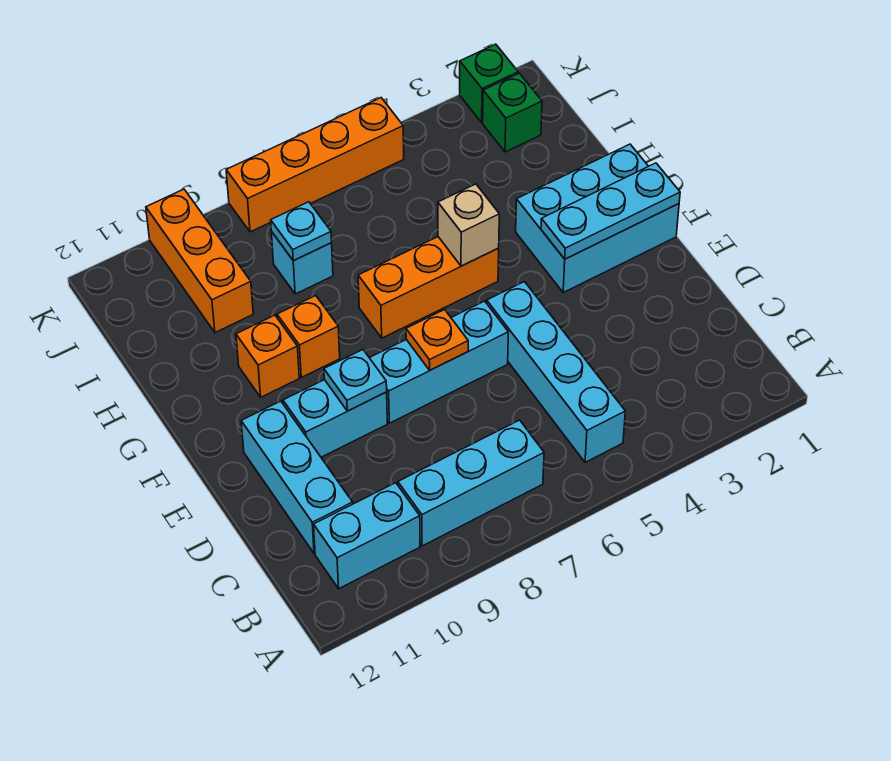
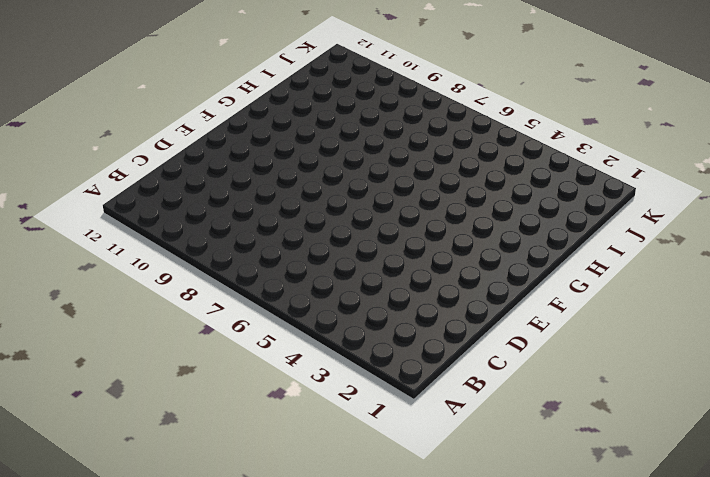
none -> cyan brick B5:E5 level 1
none -> cyan brick B7:B9 level 1
none -> cyan brick B10:B11 level 1

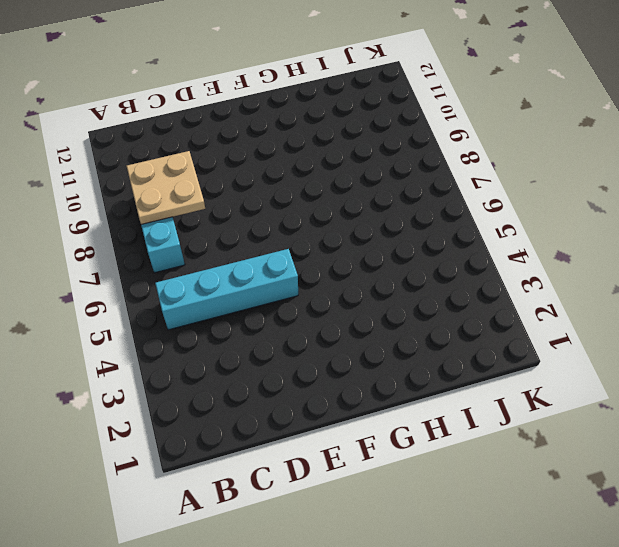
tan plate B8:C9 level 2 -> none
none -> cyan brick B10:B11 level 1
none -> cyan brick C11:E11 level 1
none -> cyan brick E6:E8 level 1

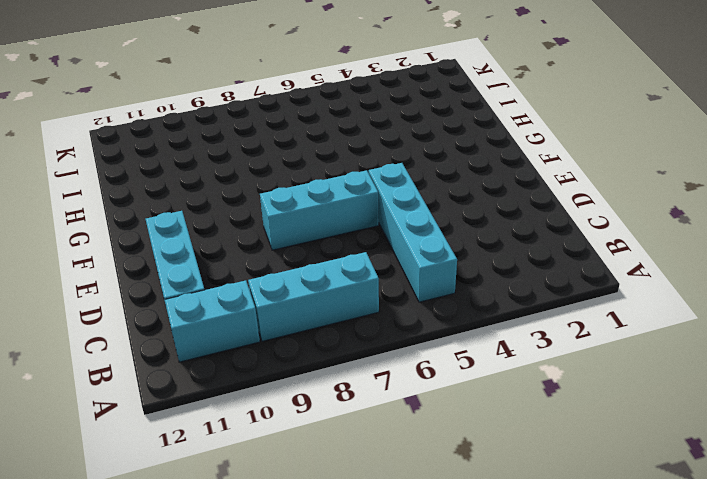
none -> cyan brick E9:E10 level 1
none -> cyan brick F1:G3 level 1
none -> orange brick G5:G7 level 1

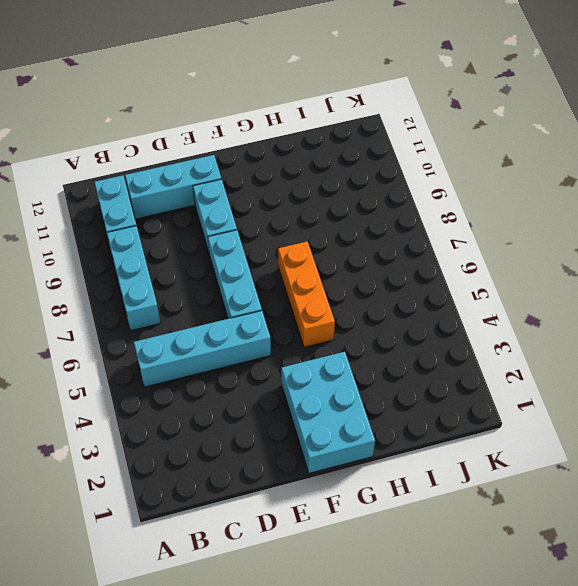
none -> orange brick G9 level 1
none -> orange brick G10 level 1
none -> cyan brick I8 level 1

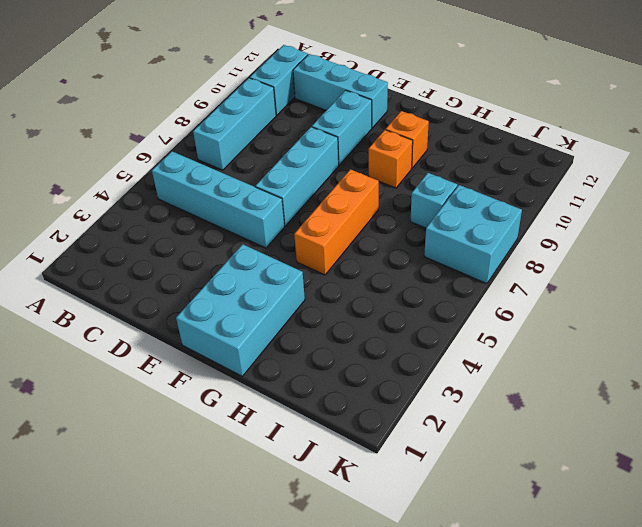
cyan brick J7:K8 level 1 -> orange brick K5:K8 level 1
none -> orange brick I10:K10 level 1
none -> green brick J2 level 1
none -> green brick K2 level 1

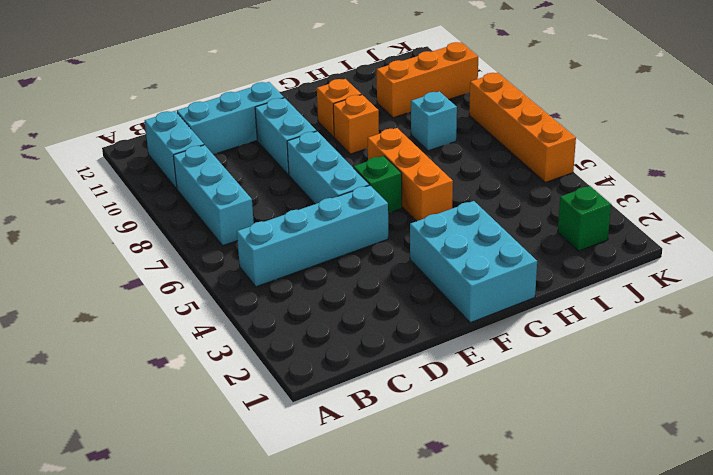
green brick F6 level 1 -> green brick K2 level 1
none -> orange plate E7 level 2
none -> cyan plate E9 level 2
none -> cyan plate F1:F3 level 2

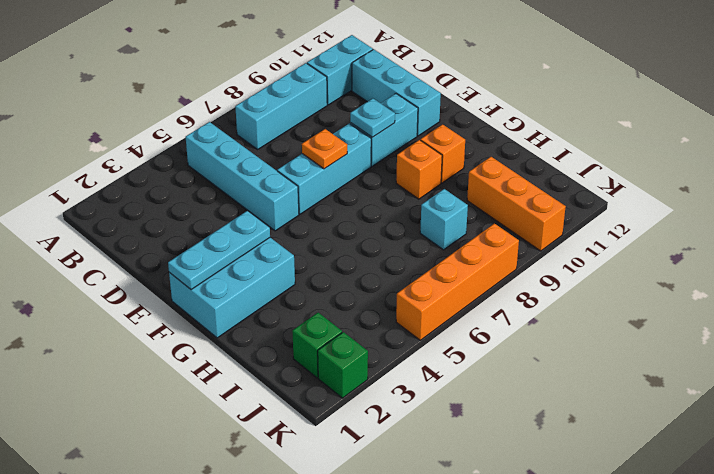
none -> orange brick G5:G7 level 1
none -> tan brick G5 level 2
none -> cyan plate I8 level 2

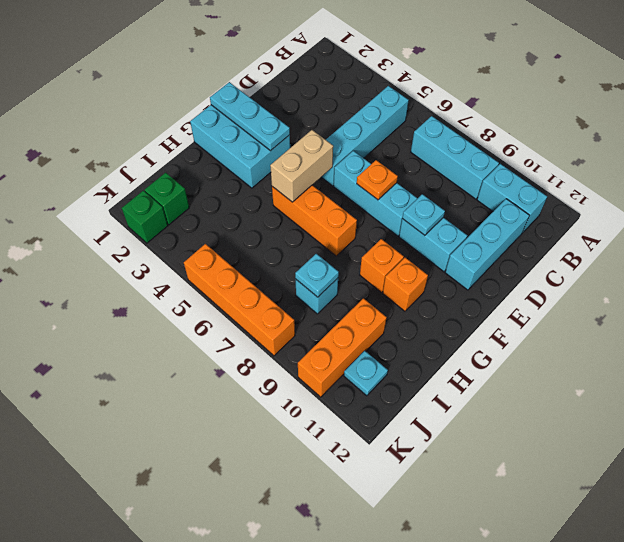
tan brick F5:G5 level 2 -> tan brick G5 level 2
cyan plate J11 level 1 -> none

